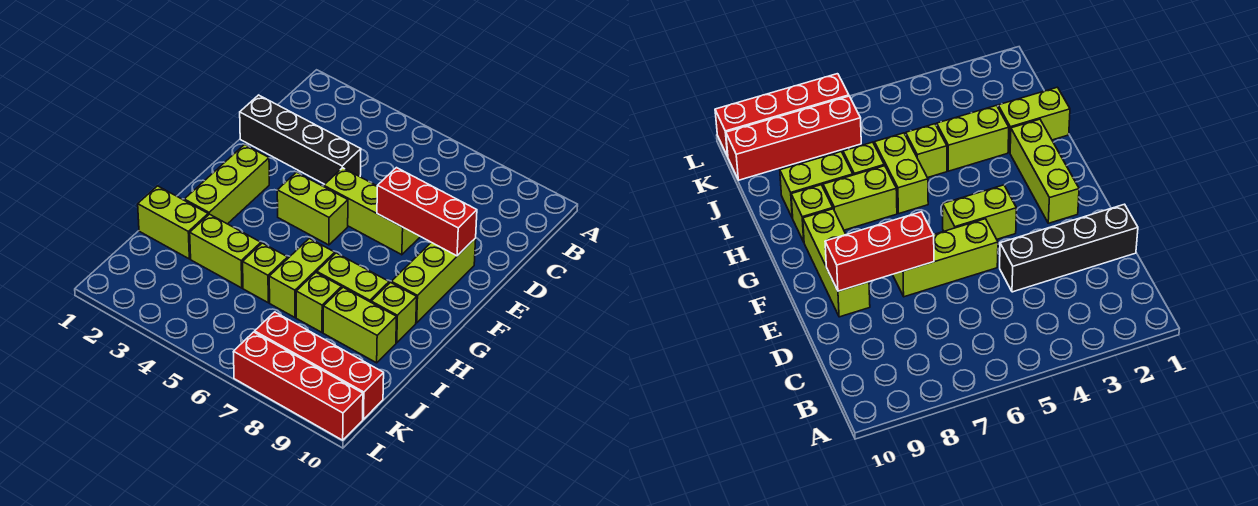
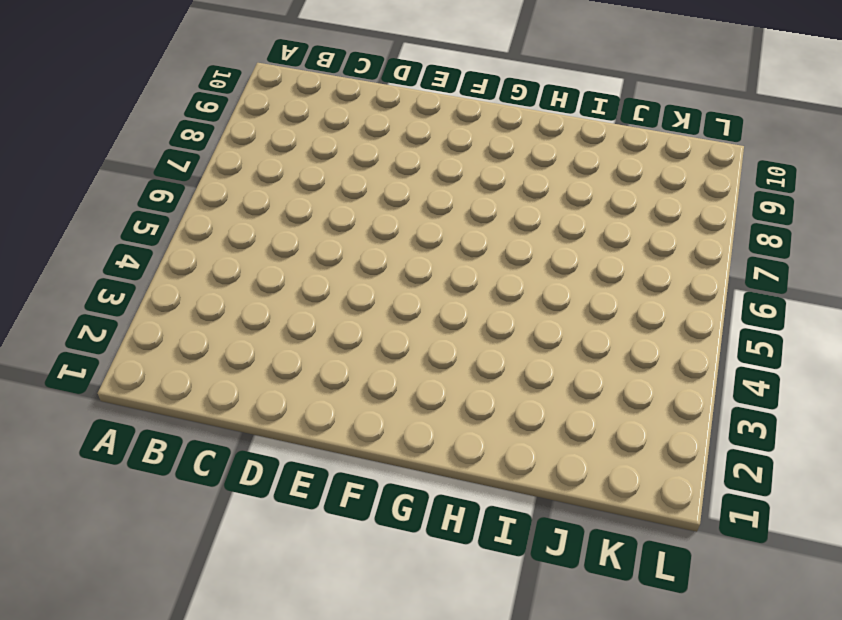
none -> black brick D1:D4 level 1
none -> lime brick E5:E7 level 1
none -> lime brick E9:G9 level 1

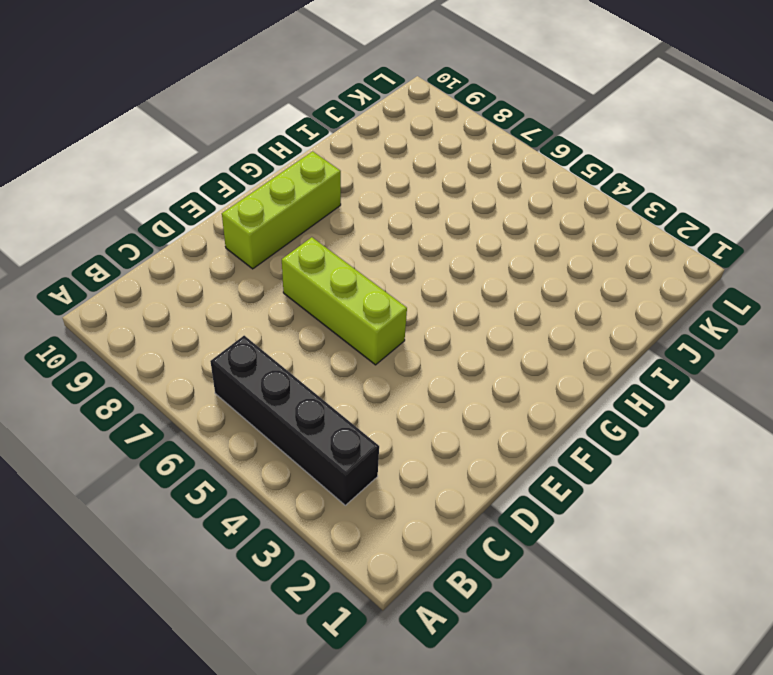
black brick B3:B6 level 1 -> black brick D1:D4 level 1
none -> lime brick F2:H2 level 1
none -> lime brick F4:F5 level 1
none -> lime brick H6:I6 level 1

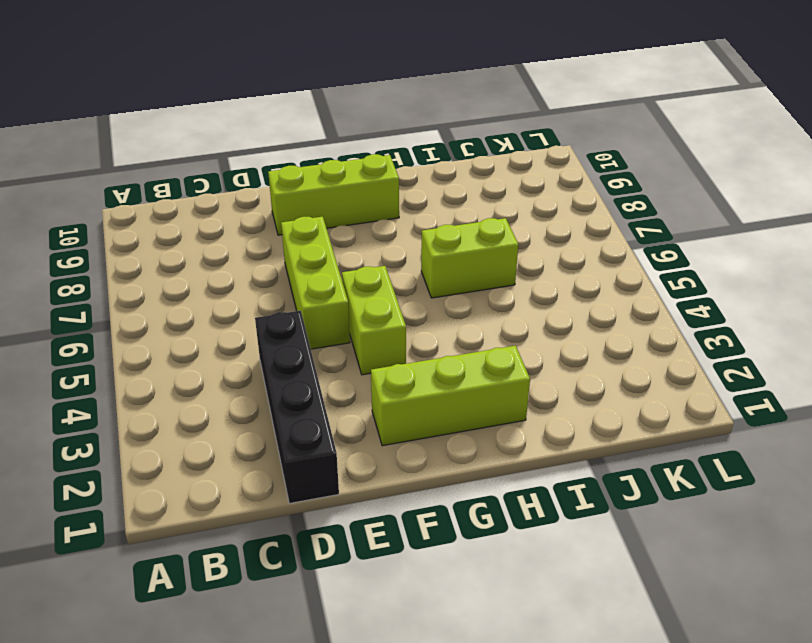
none -> lime brick H7:H8 level 1
none -> lime brick H9 level 1
none -> lime brick I1:I2 level 1

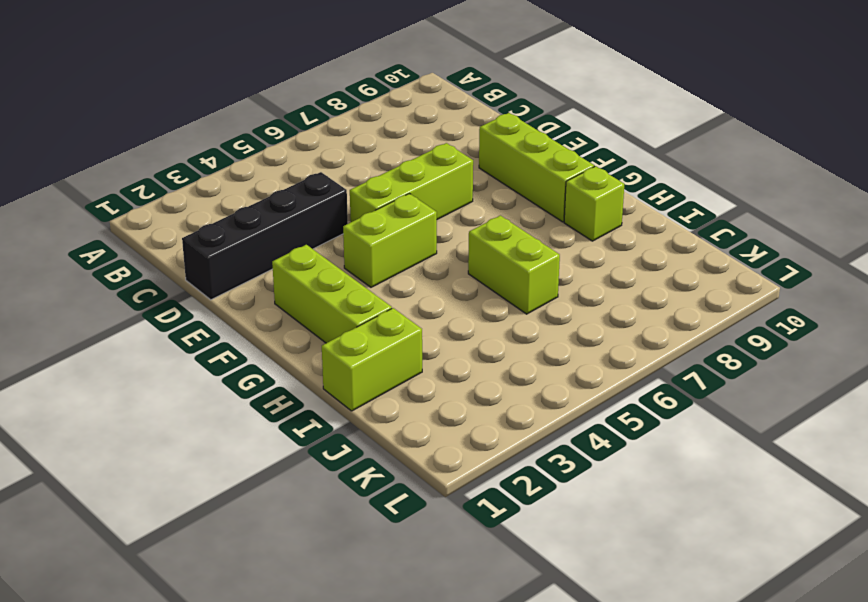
none -> lime brick H7:H8 level 1
none -> lime brick I3:I4 level 1
none -> lime brick I5 level 1

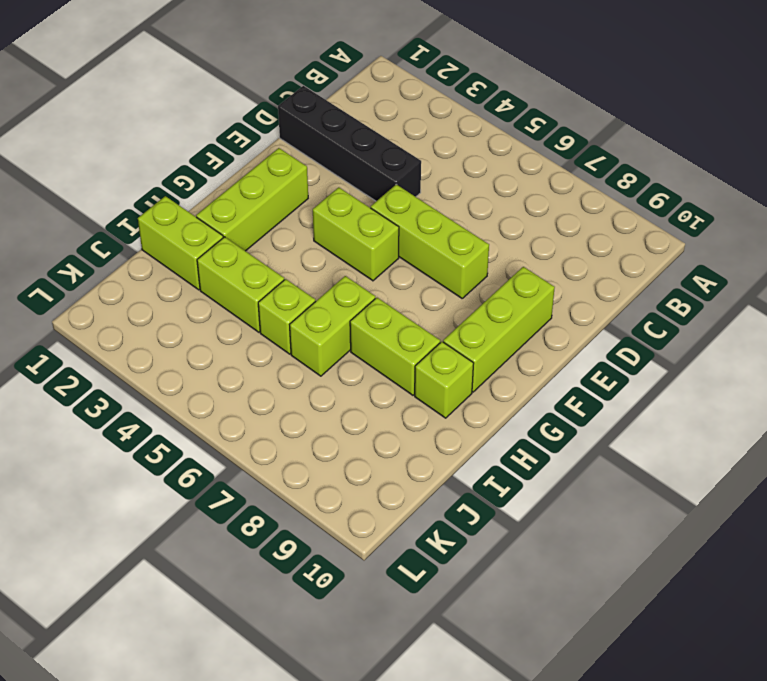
none -> lime brick I7 level 1
none -> lime brick I8:I9 level 1
none -> red brick K7:K10 level 1

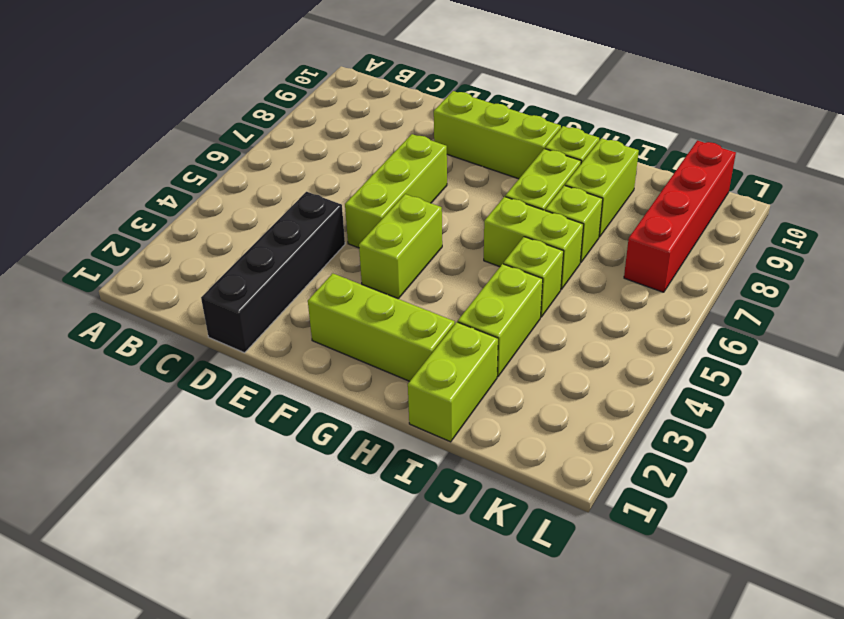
none -> red brick L7:L10 level 1
none -> red brick E7:E9 level 2

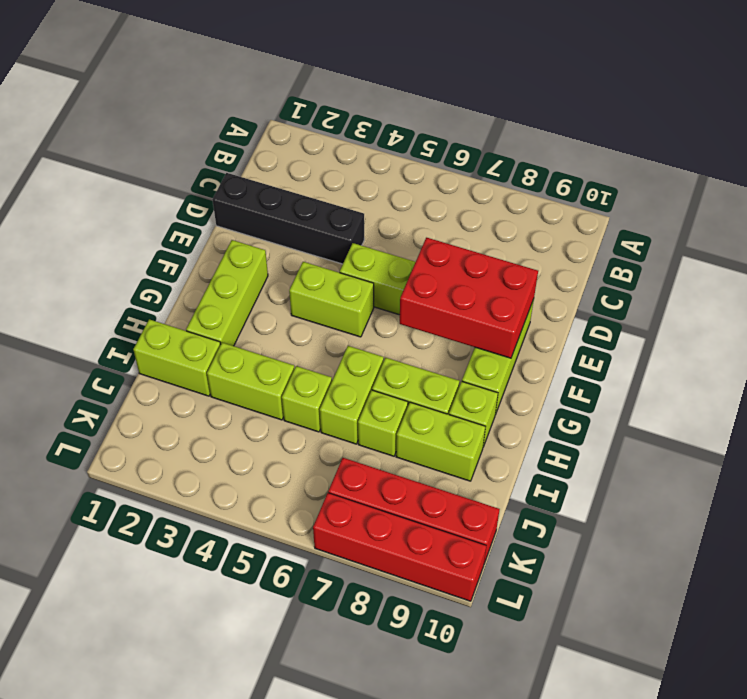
red brick E7:F9 level 2 -> red brick E7:E9 level 2

